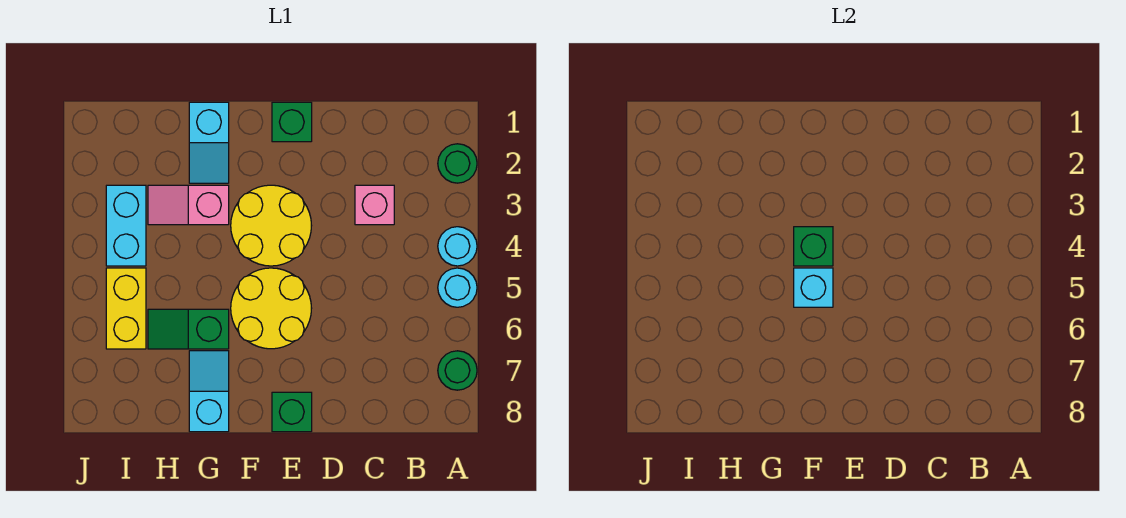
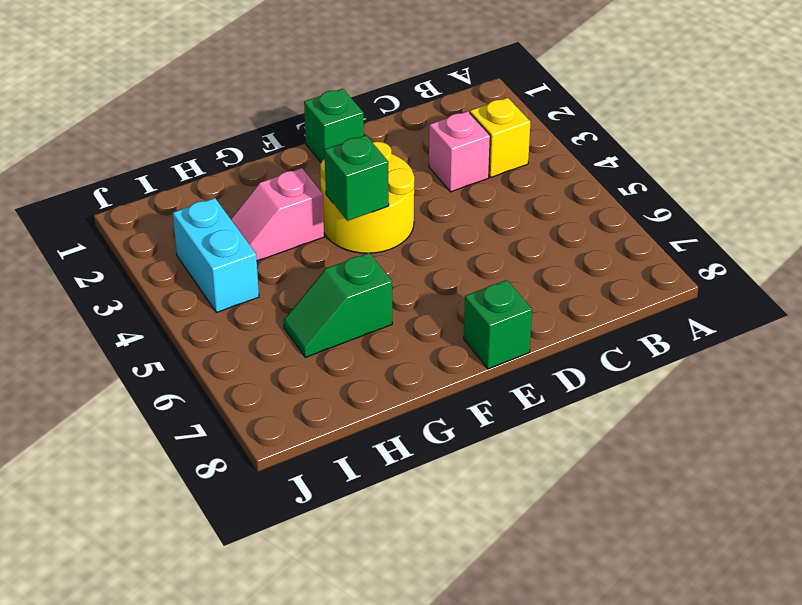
yellow brick B3 level 1 -> none
none -> green round brick A2 level 1
none -> cyan round brick A4 level 1
none -> cyan round brick A5 level 1

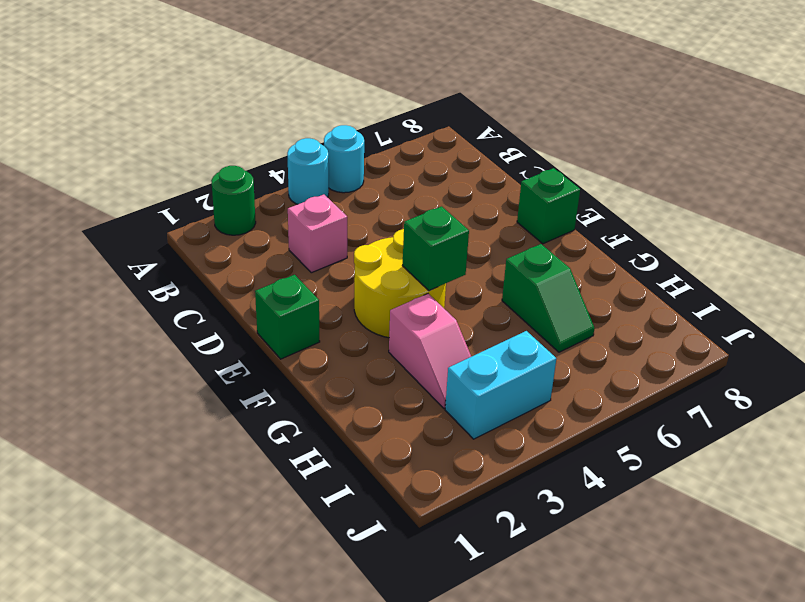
none -> green round brick A7 level 1
none -> yellow round brick E5:F6 level 1
none -> cyan slope G1:G2 level 1 top 1

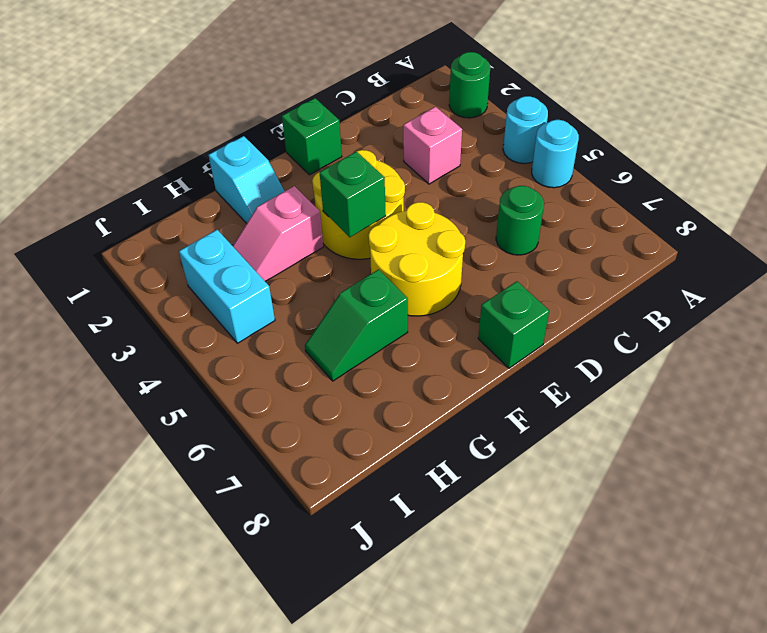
green round brick C6 level 1 -> green round brick A7 level 1
none -> cyan slope G7:G8 level 1 top 8
none -> yellow brick I5:I6 level 1
none -> cyan brick F5 level 2

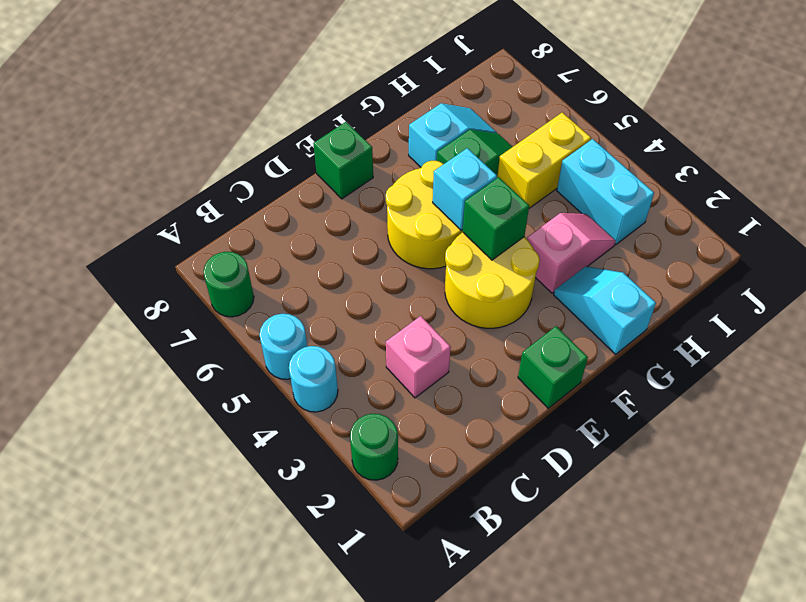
cyan slope G7:H7 level 1 top G -> cyan slope G7:G8 level 1 top 8
yellow brick H5:I5 level 1 -> yellow brick I5:I6 level 1

